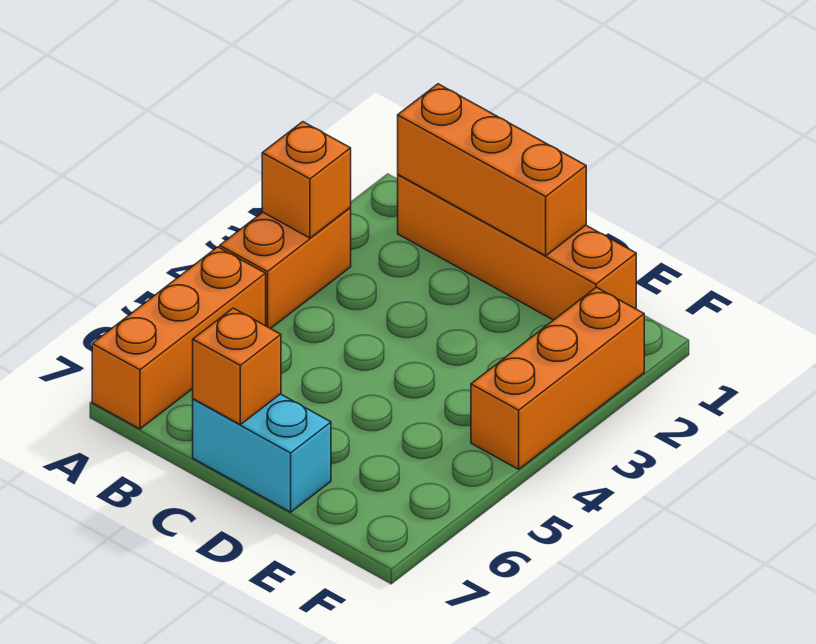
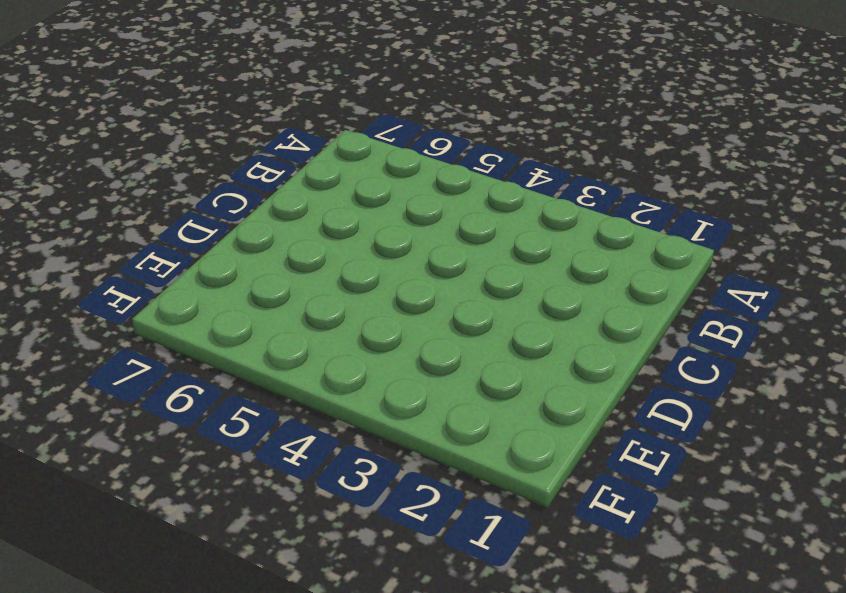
none -> orange brick A3:A4 level 1
none -> orange brick A5:A7 level 1

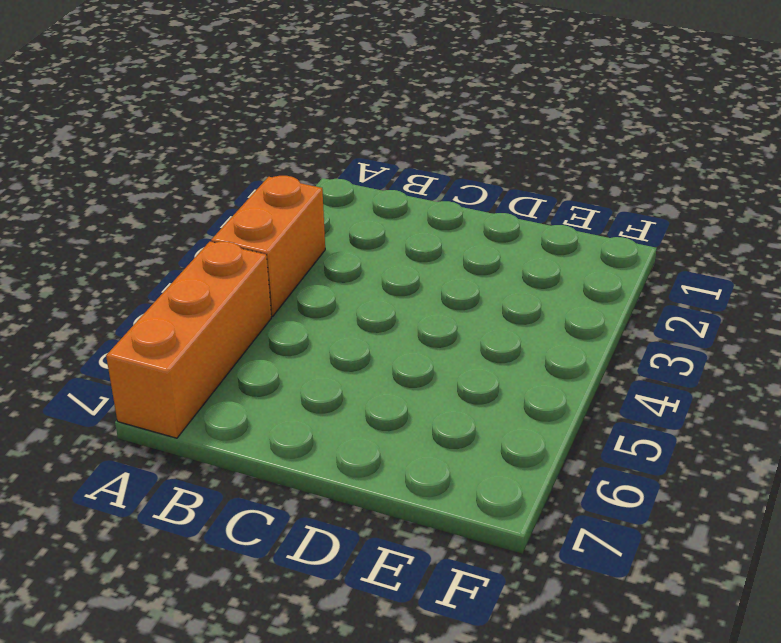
none -> orange brick B1:E1 level 1
none -> cyan brick C7:D7 level 1

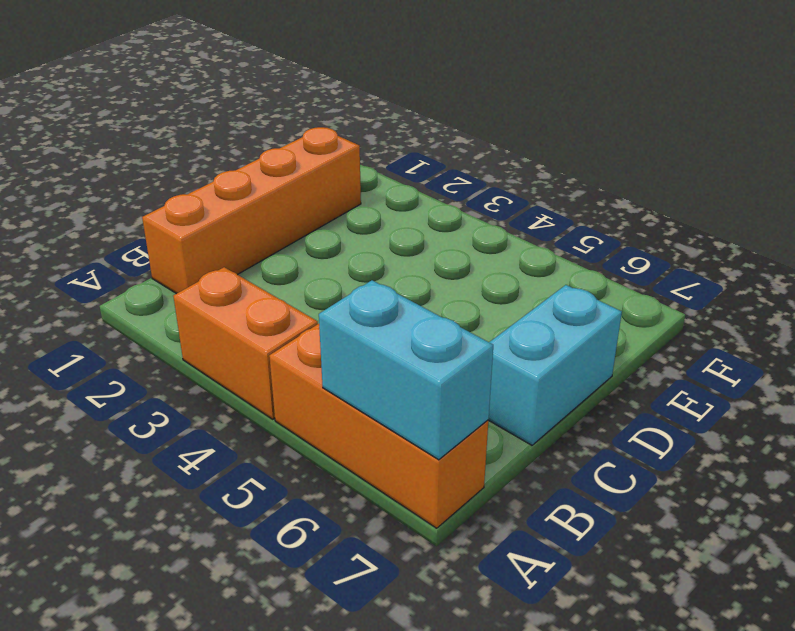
cyan brick A6:A7 level 2 -> none
none -> orange brick F2:F4 level 1
none -> orange brick A3 level 2

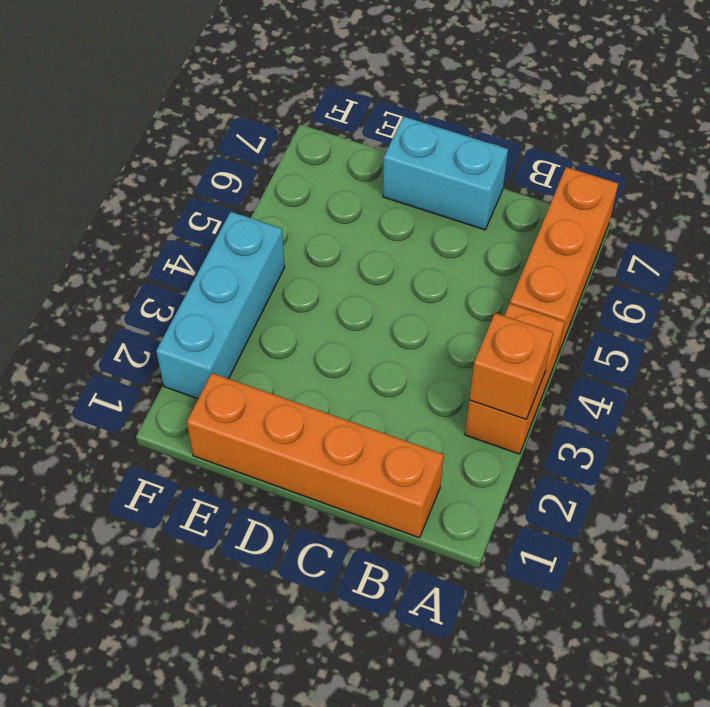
cyan brick F2:F4 level 1 -> orange brick F2:F4 level 1
none -> orange brick B1:D1 level 2
none -> orange brick C7 level 2

